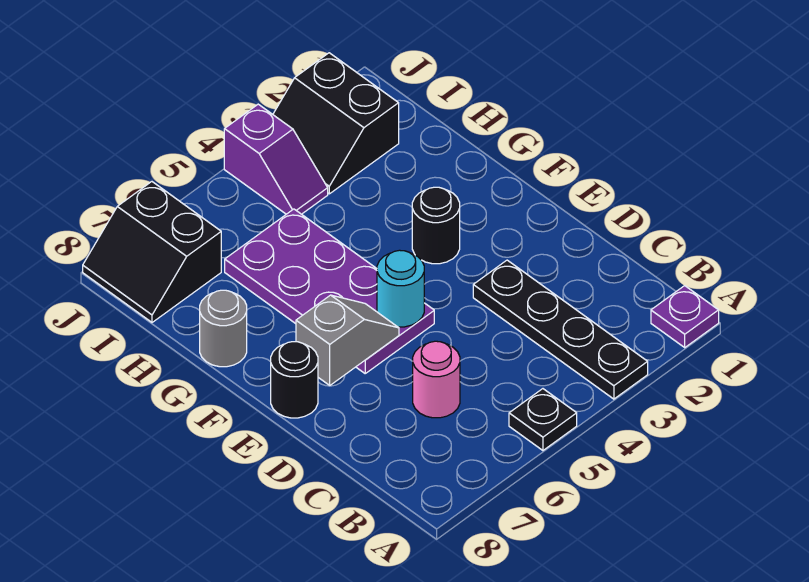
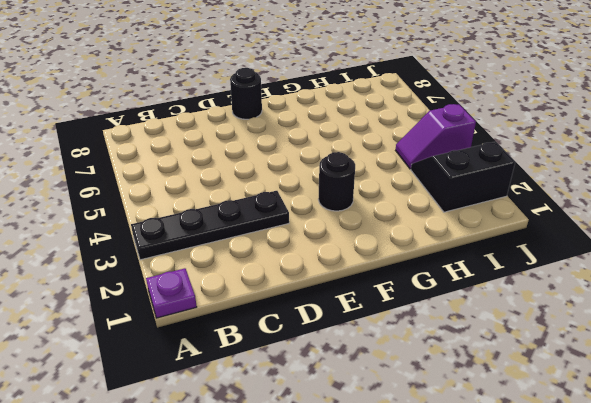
none -> black plate A5 level 1
none -> pink round brick C6 level 1
none -> purple plate E5:H6 level 1

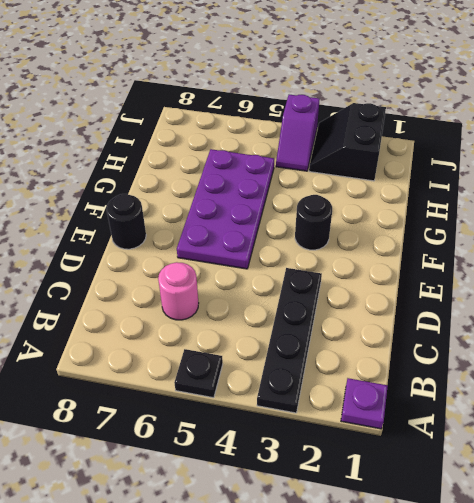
none -> grey round brick G8 level 1
none -> black slope I7:J8 level 1 top 7
none -> cyan round brick E5 level 2

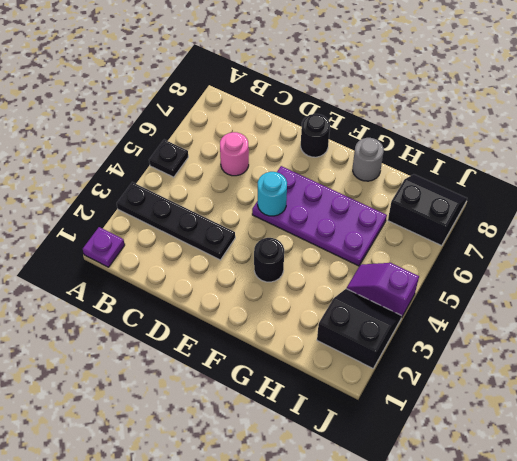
none -> grey slope E6:E7 level 2 top 7

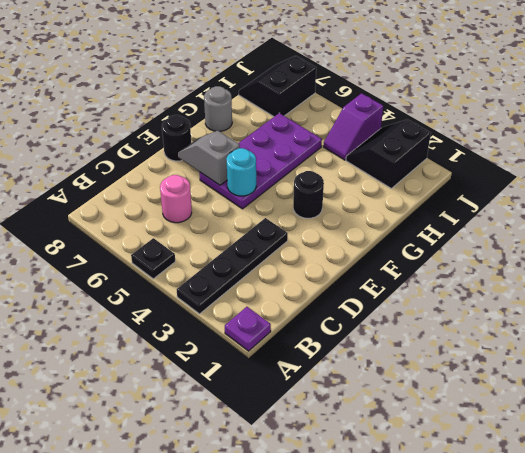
grey slope E6:E7 level 2 top 6 -> grey slope E6:E7 level 2 top 7

